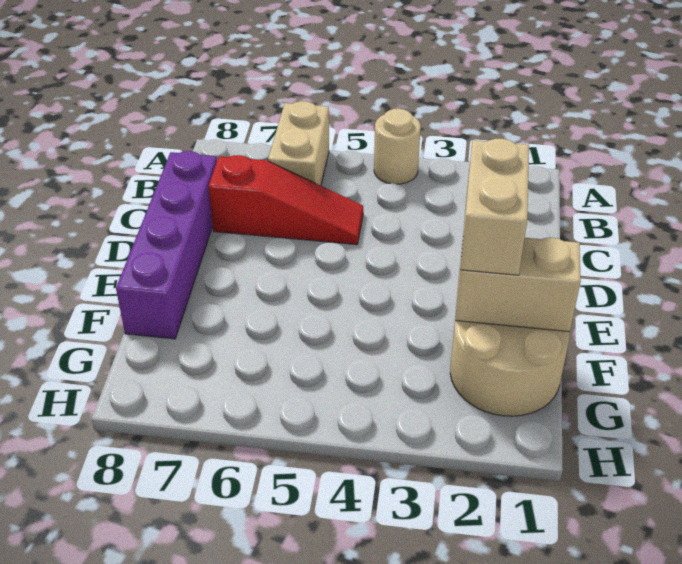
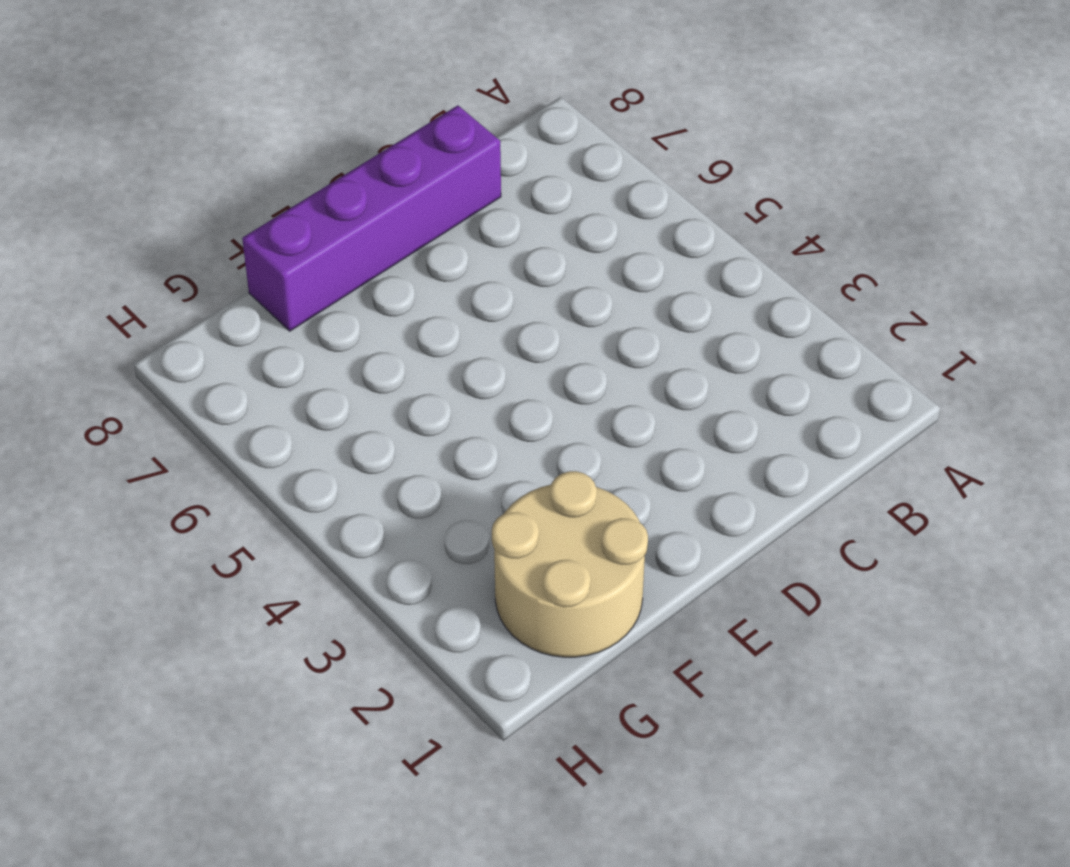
none -> tan round brick A4 level 1
none -> tan brick A6:B6 level 1

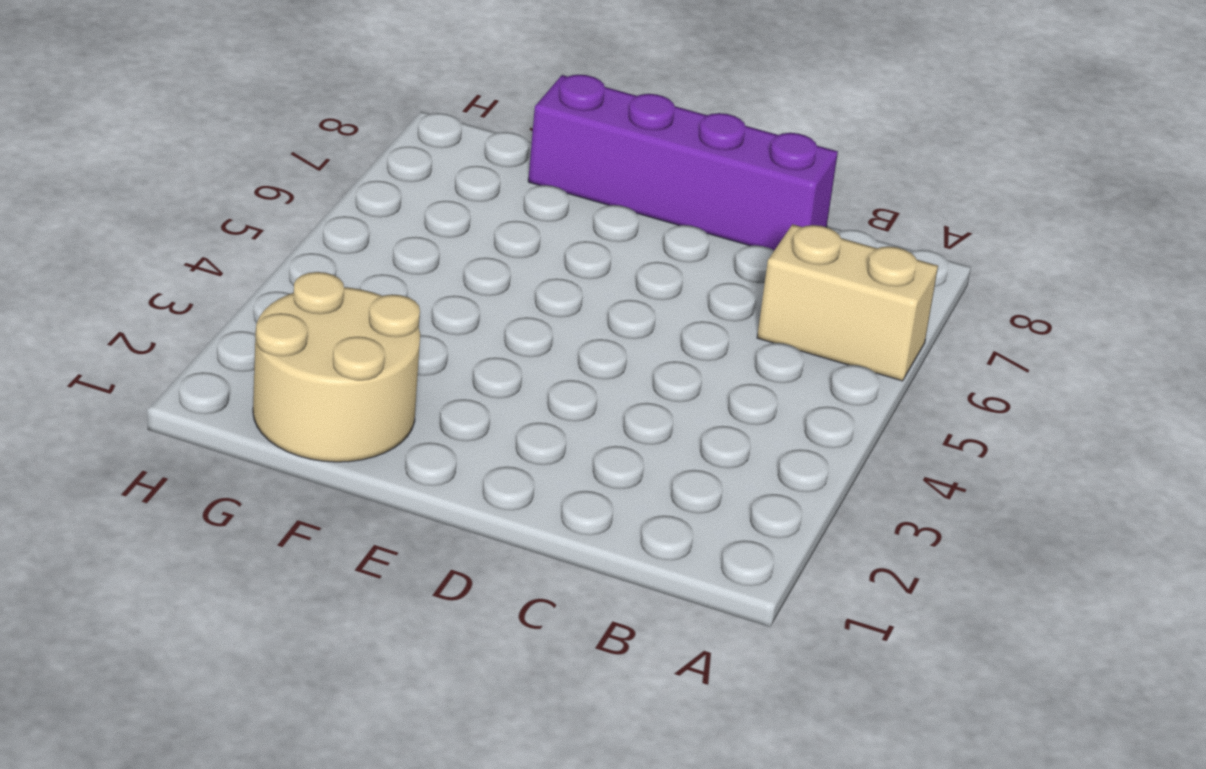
none -> tan round brick A4 level 1
none -> red slope C5:C7 level 1 top 7

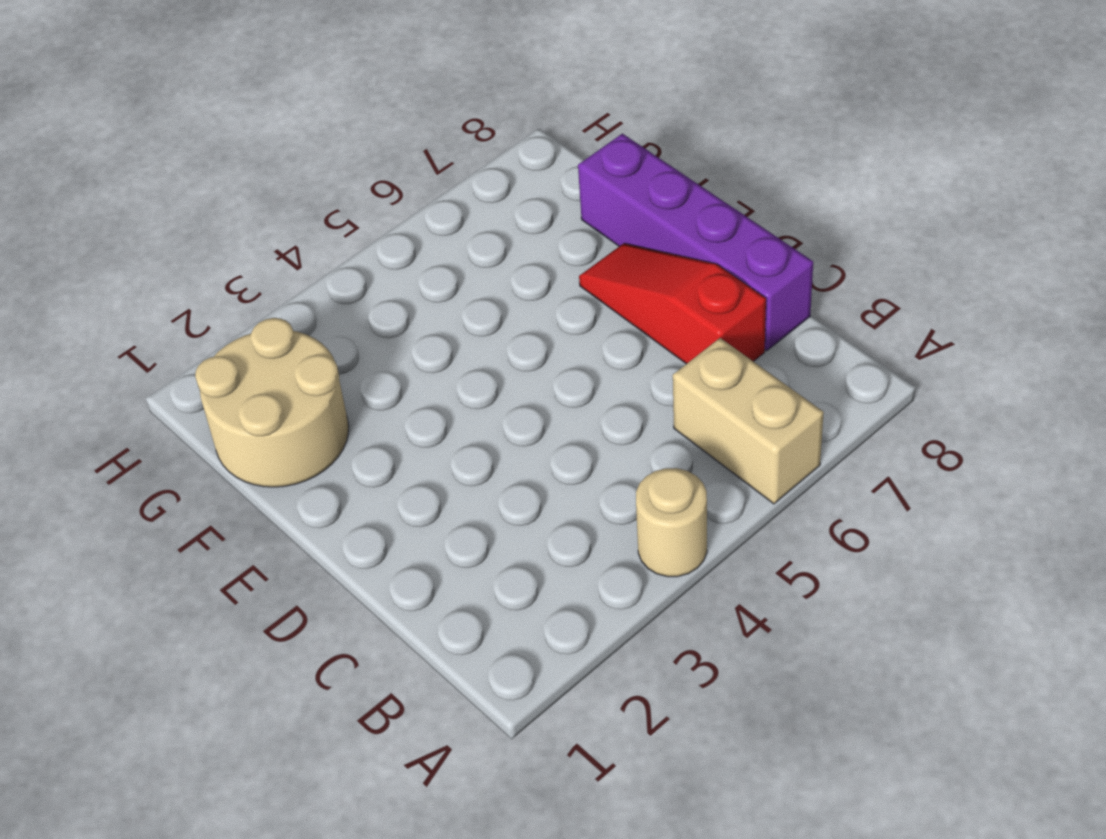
red slope C7:E7 level 1 top C -> red slope C5:C7 level 1 top 7
none -> tan brick F1:F2 level 2
none -> tan brick E2:F2 level 3

